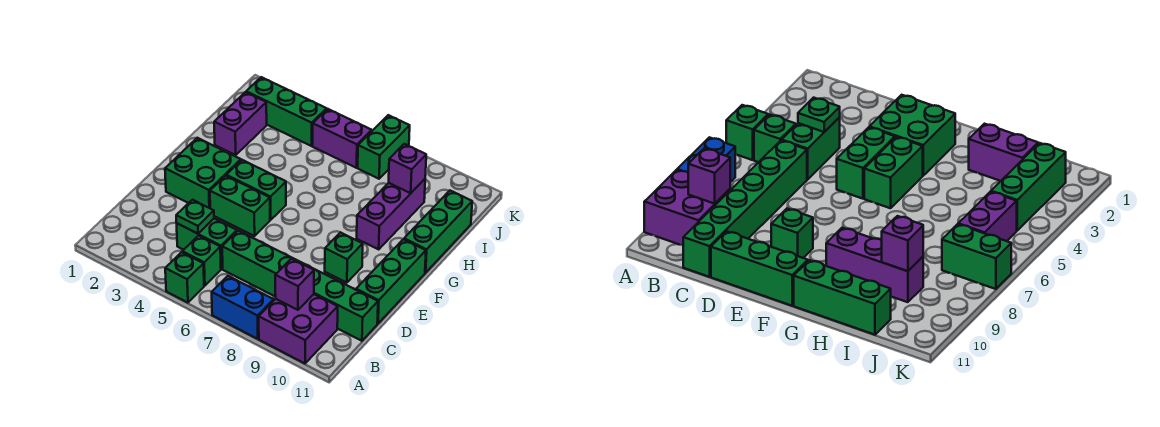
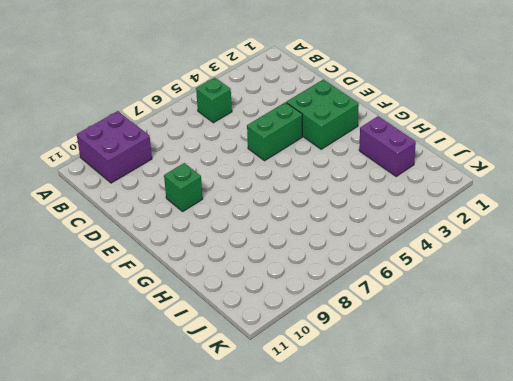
none -> green brick A5 level 1
none -> blue brick A7:A8 level 1
none -> green brick C4:C5 level 1

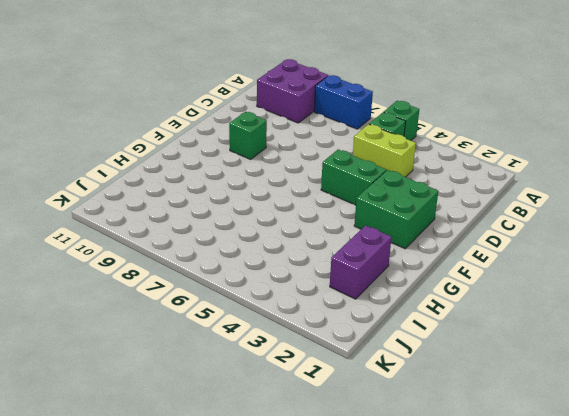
lime brick C4:C5 level 1 -> green brick C4:C5 level 1
none -> green brick C6:C11 level 1
none -> green brick D11:F11 level 1
none -> green brick F4:F5 level 1

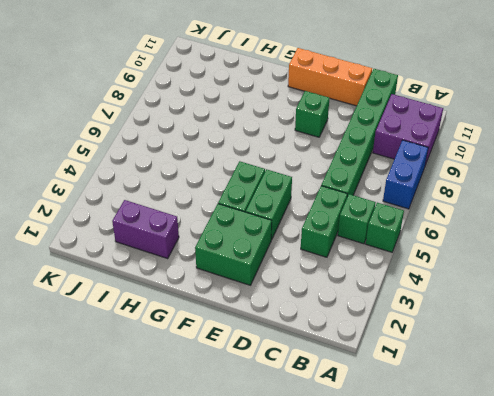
orange brick D11:F11 level 1 -> green brick D11:F11 level 1
none -> purple brick G9:I9 level 1
none -> green brick G11:I11 level 1
none -> green brick J2:J4 level 1

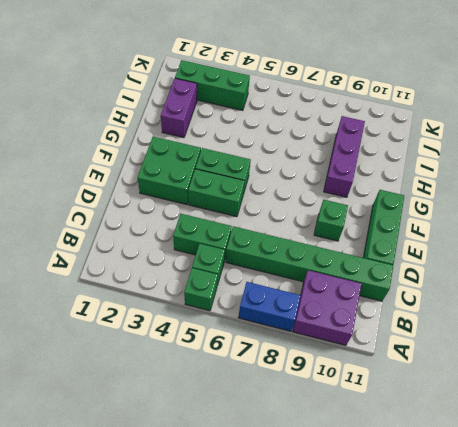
none -> green brick G11:I11 level 1
none -> purple brick J5:J6 level 1
none -> green brick J7:K7 level 1

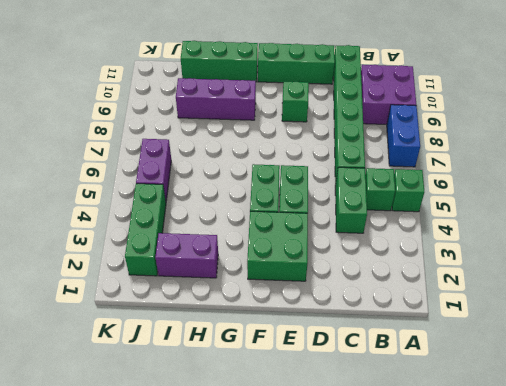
none -> green brick J7:K7 level 1
none -> purple brick B9 level 2
none -> green plate C4 level 2

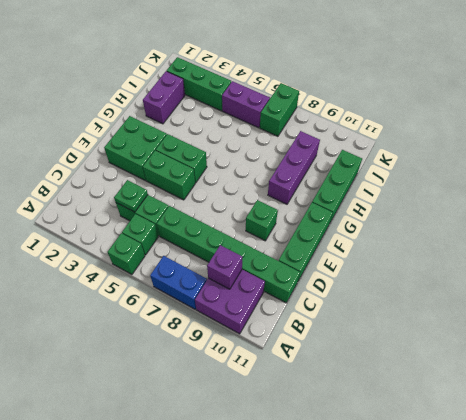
none -> purple brick I9 level 2

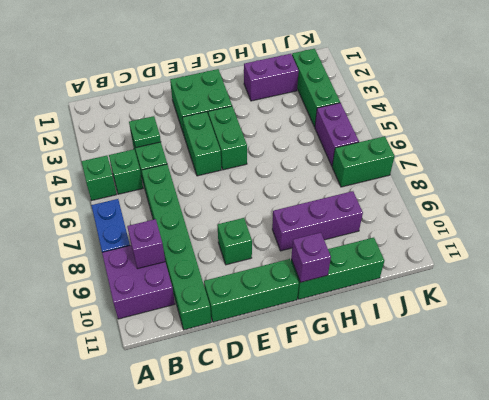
purple brick G11 level 2 -> purple brick I9 level 2

